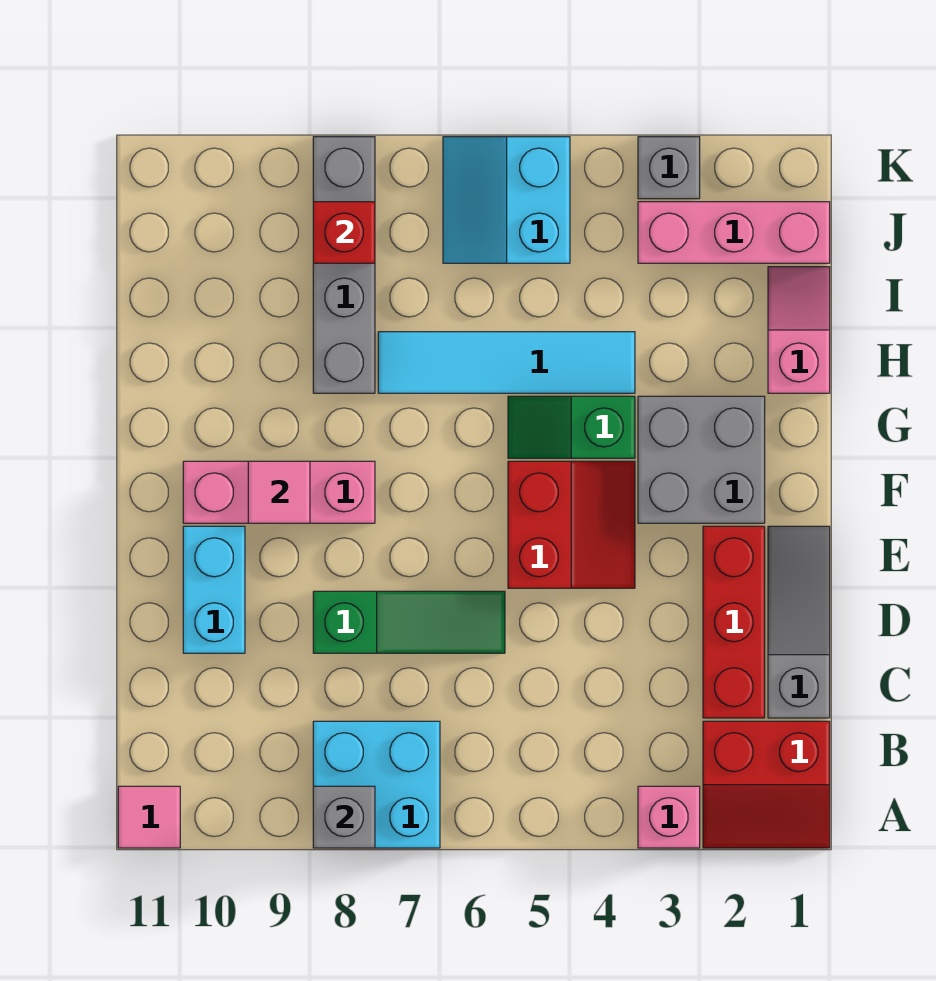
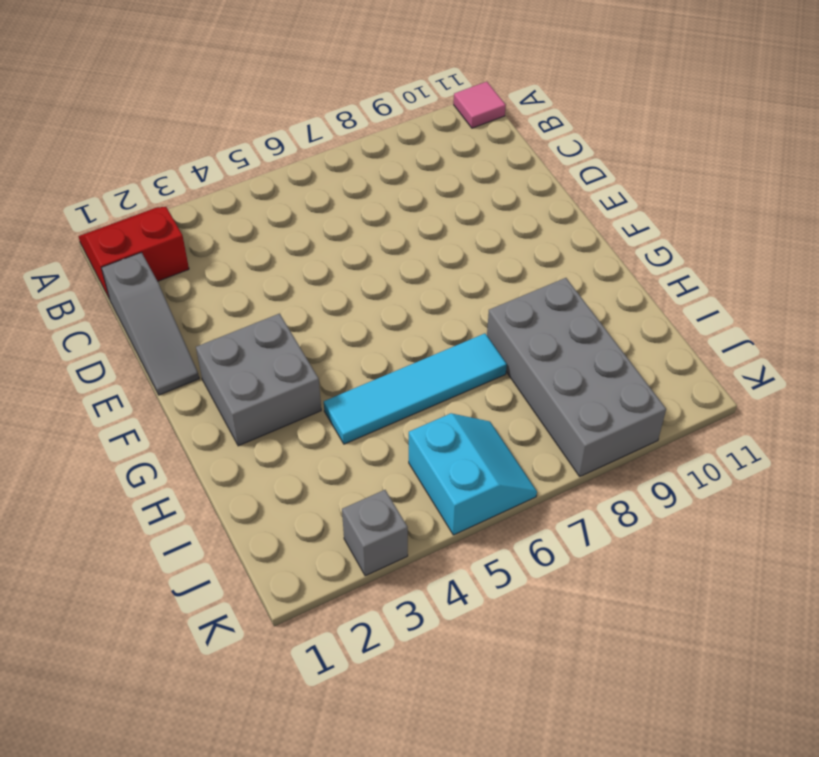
grey brick H8:K9 level 1 -> grey brick H8:K8 level 1
none -> pink brick A3 level 1
none -> cyan brick A7:B8 level 1
none -> red brick C2:E2 level 1

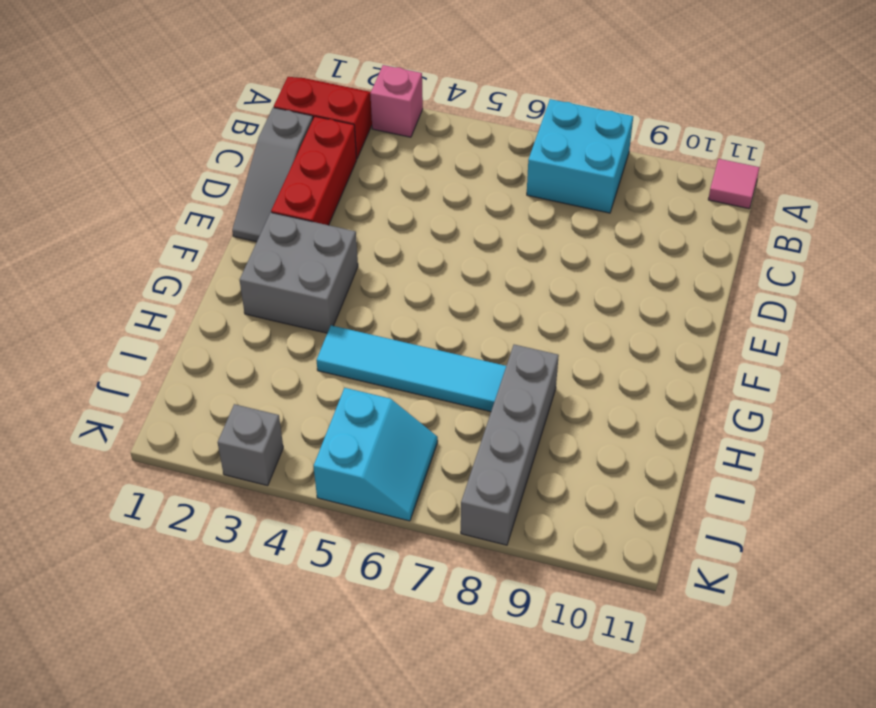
none -> green slope D6:D8 level 1 top 8
none -> cyan brick D10:E10 level 1
none -> red slope E4:F5 level 1 top 5

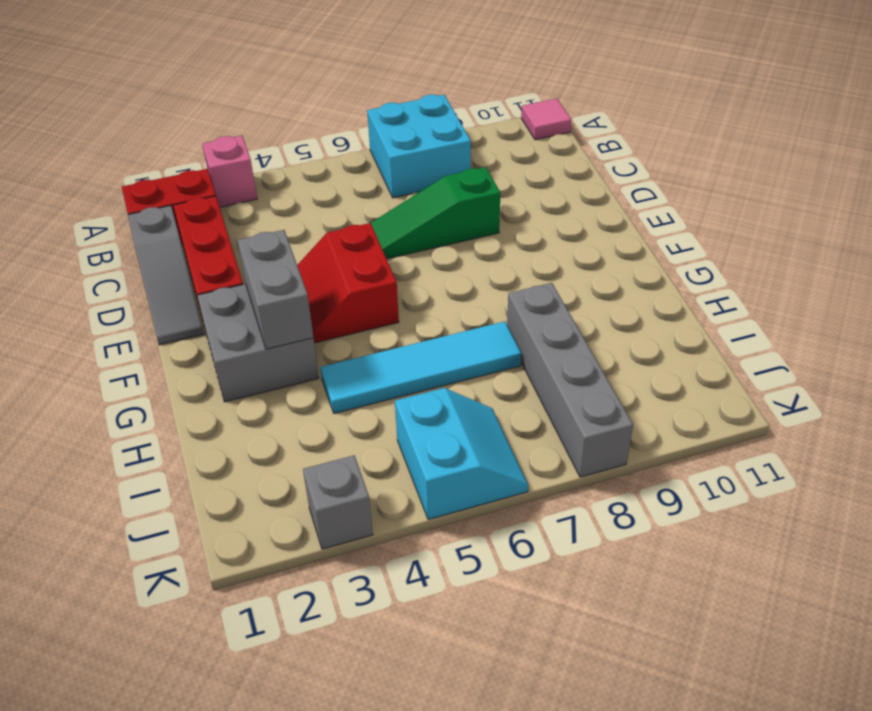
grey brick F3:G3 level 2 -> none
none -> cyan brick D10:E10 level 1
none -> pink brick F8:F10 level 1
none -> green slope G4:G5 level 1 top 4

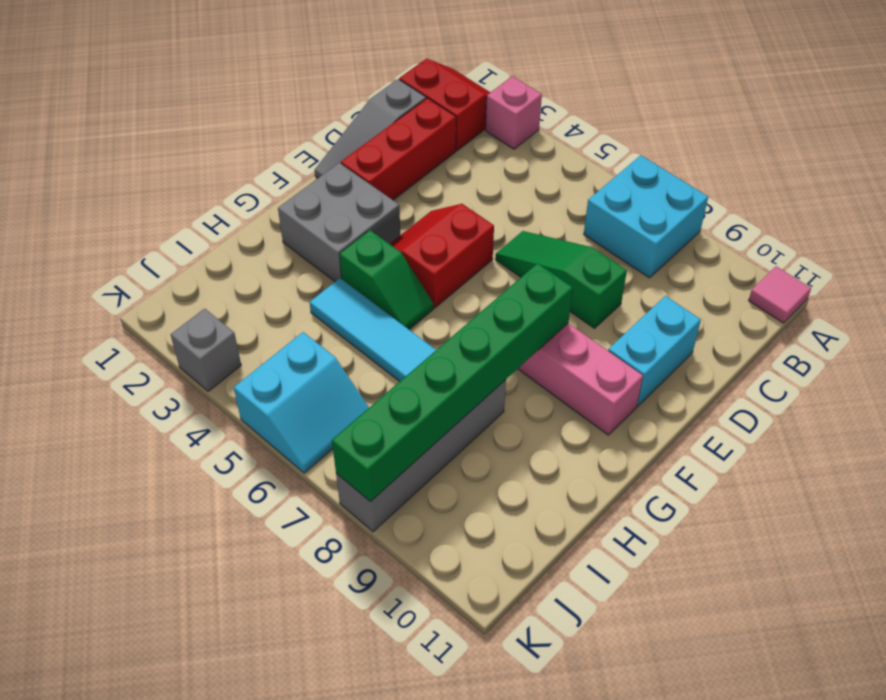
green brick F8:K8 level 2 -> red brick J8 level 2
none -> pink slope H1:I1 level 1 top H
none -> pink brick J1:J3 level 1
none -> grey brick A8 level 2

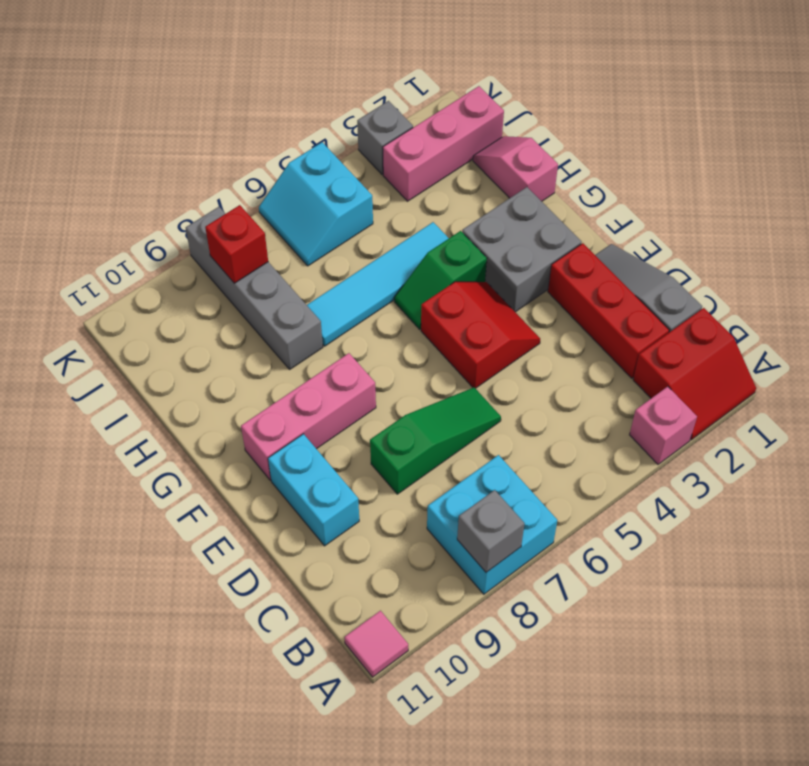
none -> pink tile F9 level 2

